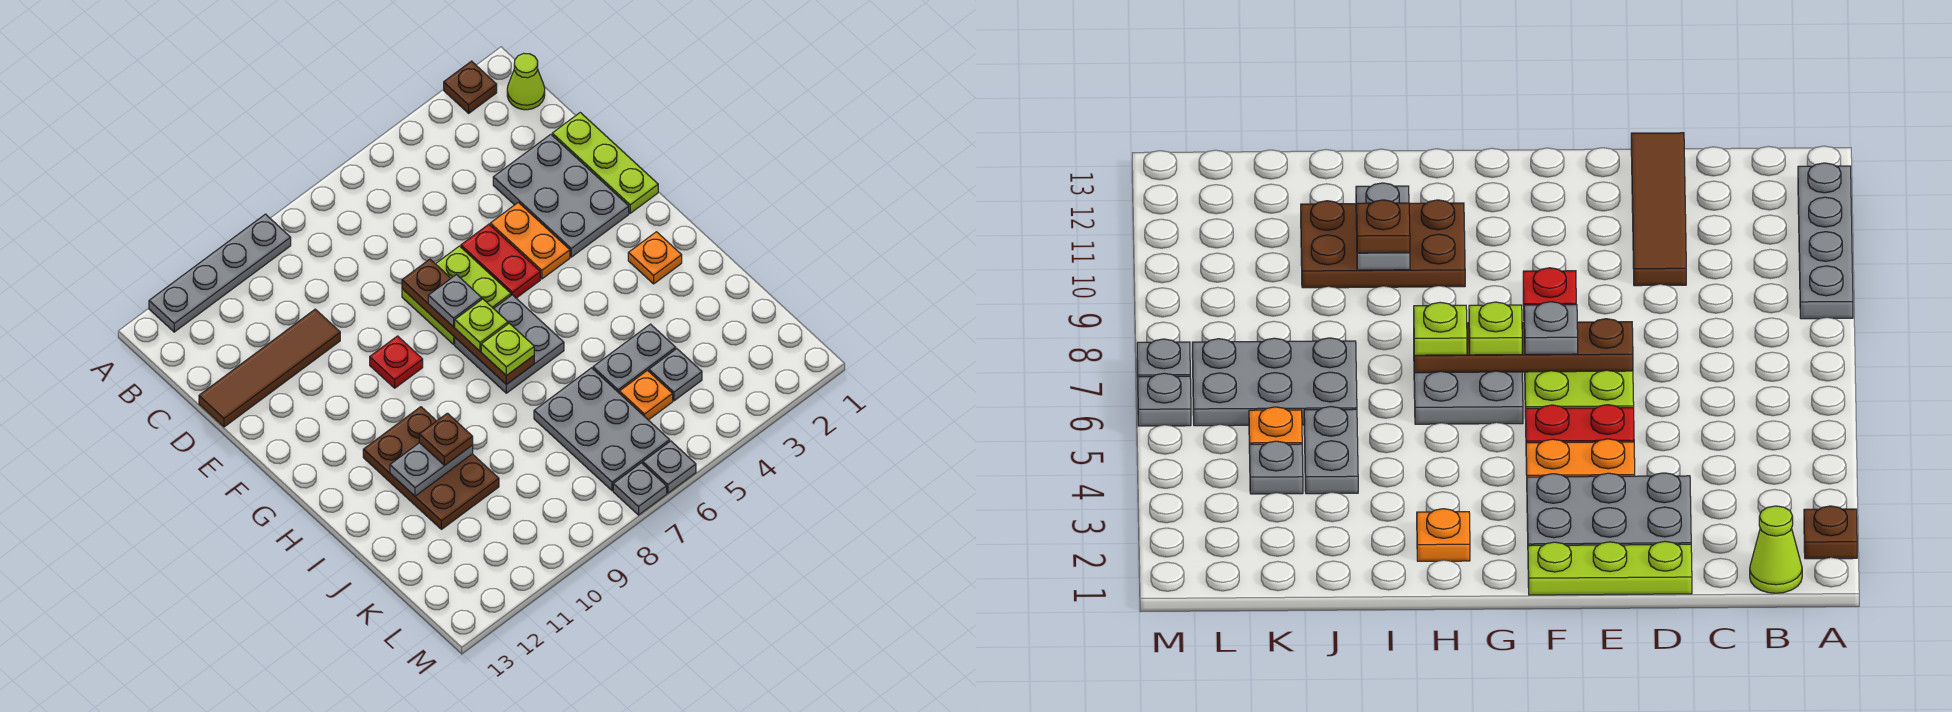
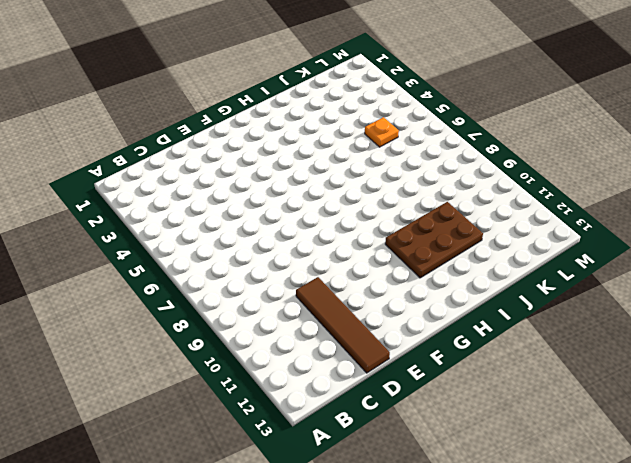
none -> brown plate A2 level 1
none -> grey plate A9:A12 level 1
none -> lime cone B1 level 1

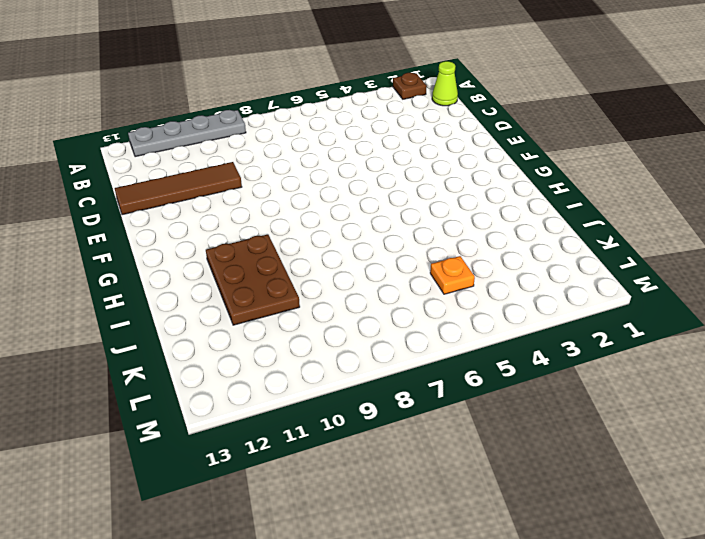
none -> lime plate D1:F1 level 1
none -> grey plate D2:F3 level 1
none -> orange plate E4:F4 level 1

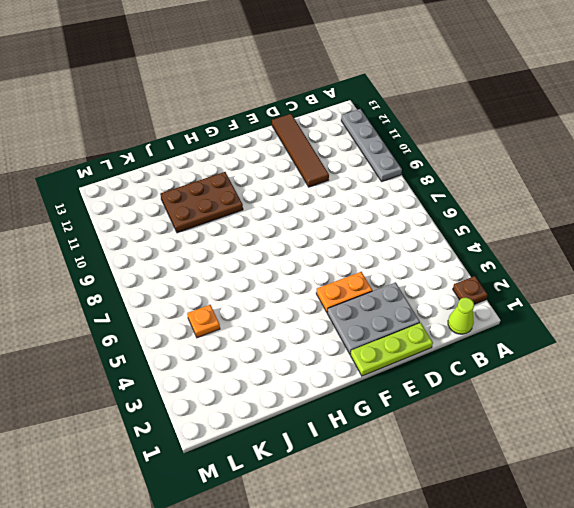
none -> red plate E5:F5 level 1
none -> lime plate E6:F7 level 1
none -> red plate F9 level 1

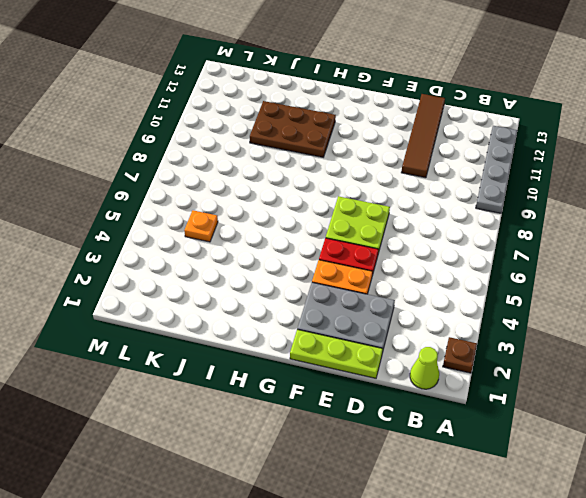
none -> red plate F9 level 1
none -> grey plate G6:H7 level 1
none -> orange plate H2 level 1

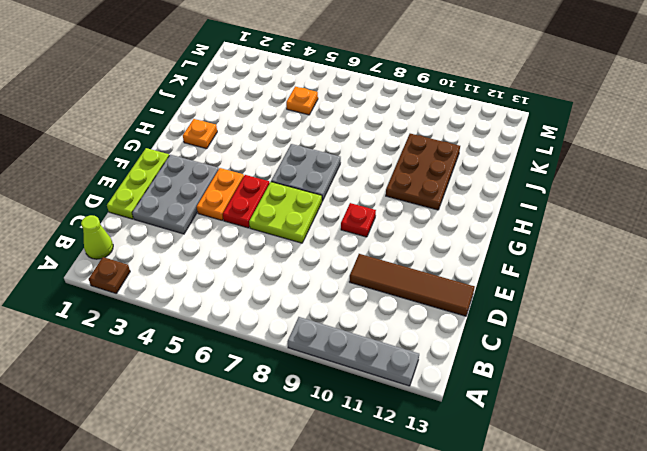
none -> grey plate J4:J5 level 1
none -> grey plate J6:L7 level 1
none -> grey plate K4 level 1

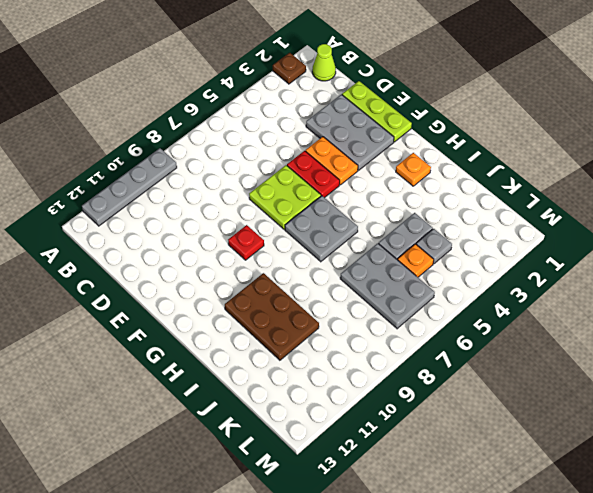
none -> brown tile D10:D13 level 1
none -> grey plate M6 level 1
none -> grey plate M7 level 1

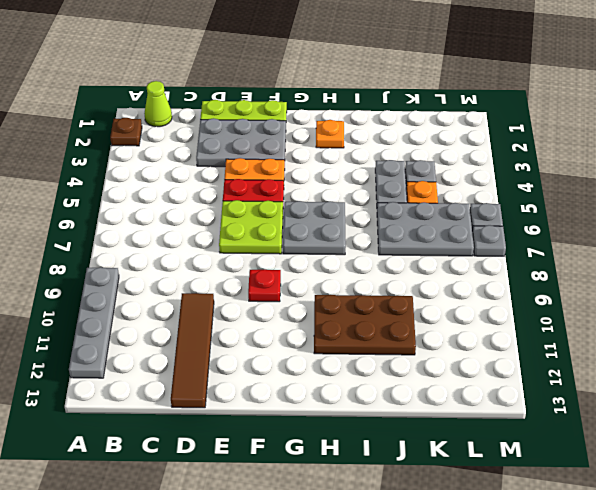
none -> brown plate E7:H7 level 2
none -> grey plate I10:I11 level 2
none -> grey plate F7 level 3

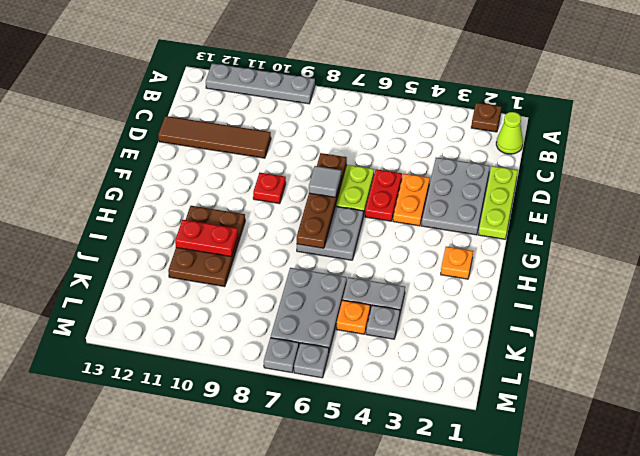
grey tile F7 level 3 -> grey plate F7 level 3
red plate I10:I11 level 2 -> grey plate I10:I11 level 2
none -> lime plate G7 level 3
none -> lime plate H7 level 3
none -> brown plate I10 level 3

